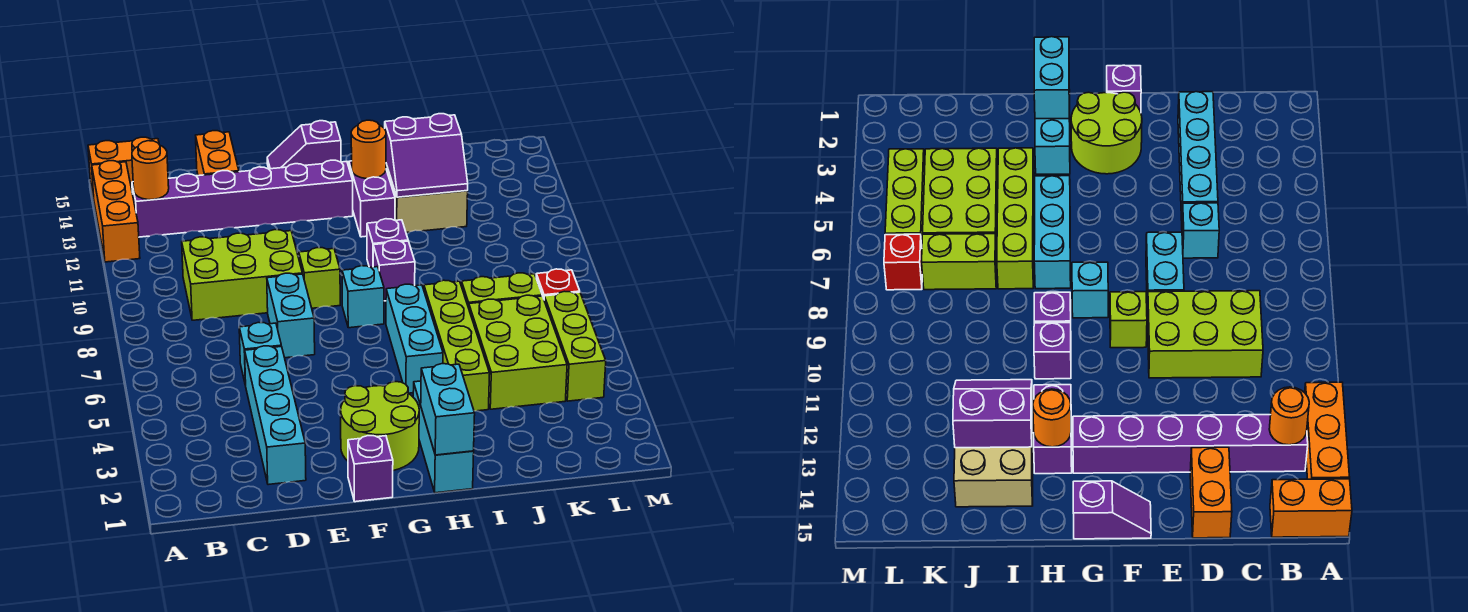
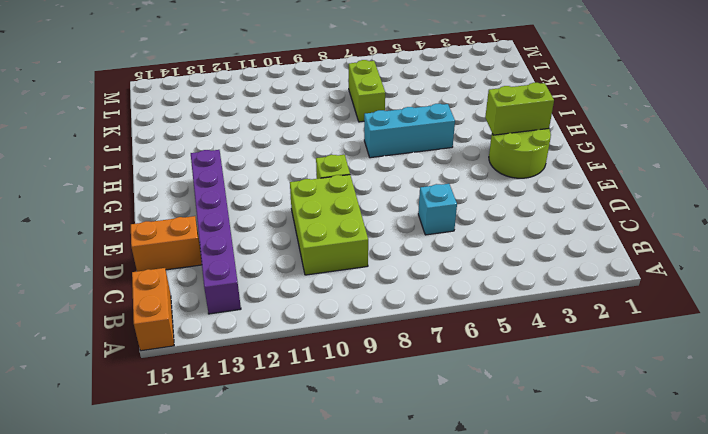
lime brick G2:G3 level 2 -> none
none -> orange brick A12:A14 level 1
none -> cyan brick D2:D5 level 1
none -> cyan brick E7:E8 level 1

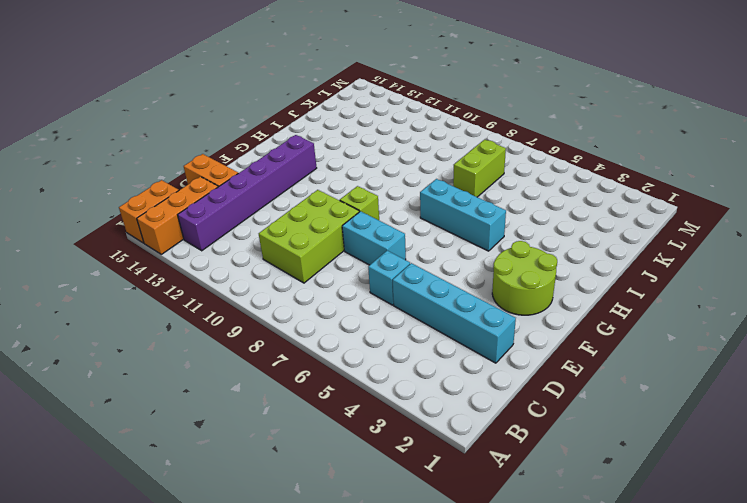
orange brick A14:C14 level 1 -> orange brick A12:A14 level 1
none -> purple brick F1 level 1
none -> purple slope F15:G15 level 1 top G
none -> cyan brick G8 level 1

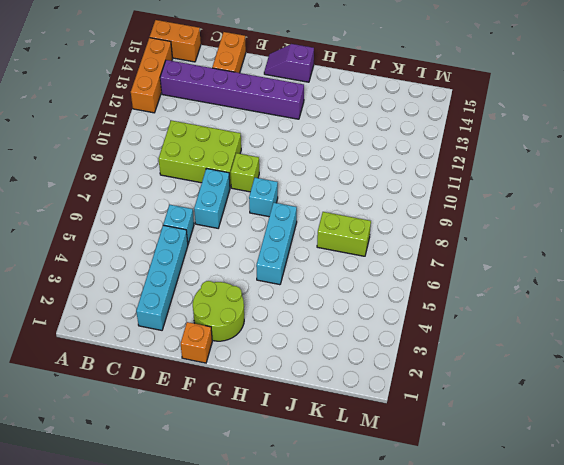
orange brick F1 level 1 -> purple brick F1 level 1
none -> cyan brick H1:H3 level 1
none -> purple brick H9 level 1
none -> purple brick H10 level 1

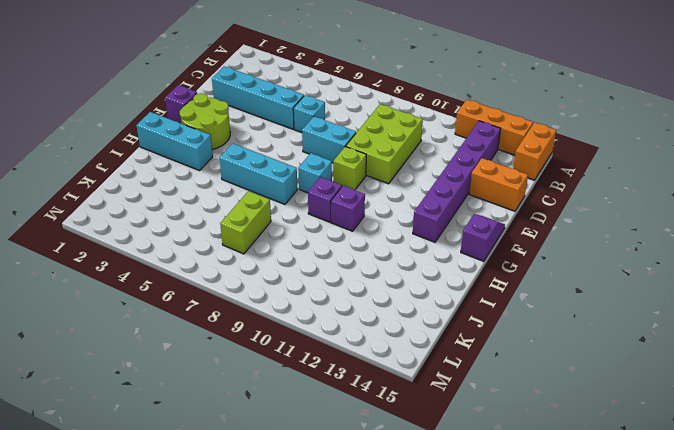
none -> purple brick H12:H13 level 1
none -> lime brick I4:I7 level 1
none -> tan brick I12:J14 level 1

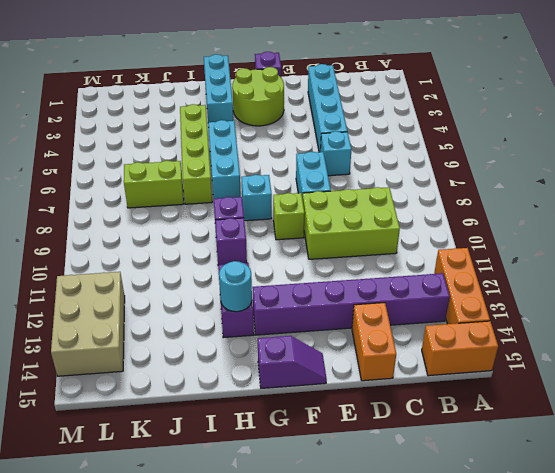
cyan round brick H13 level 2 -> orange round brick H13 level 2
tan brick L12:M14 level 1 -> tan brick I12:J14 level 1
none -> lime brick J4:K6 level 1
none -> lime brick L4:L6 level 1
none -> red brick L7 level 1

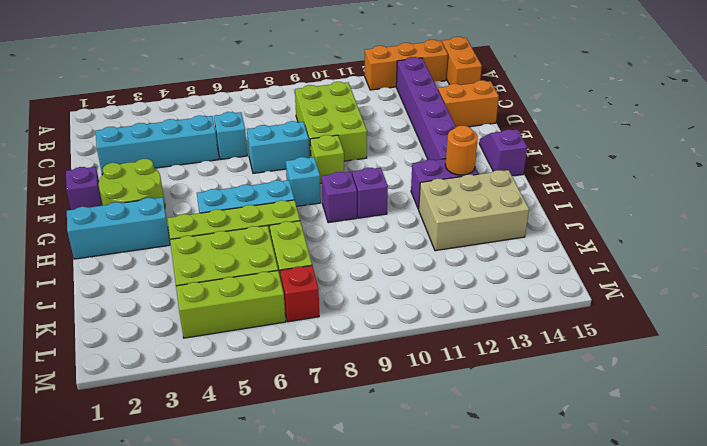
none -> orange round brick B13 level 2
none -> cyan brick H1:H2 level 2
none -> purple slope I12:J13 level 2 top 13

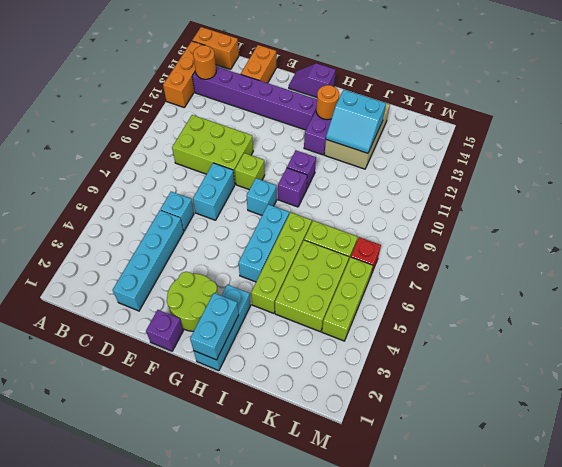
cyan slope I12:J13 level 2 top 13 -> purple slope I12:J13 level 2 top 13

